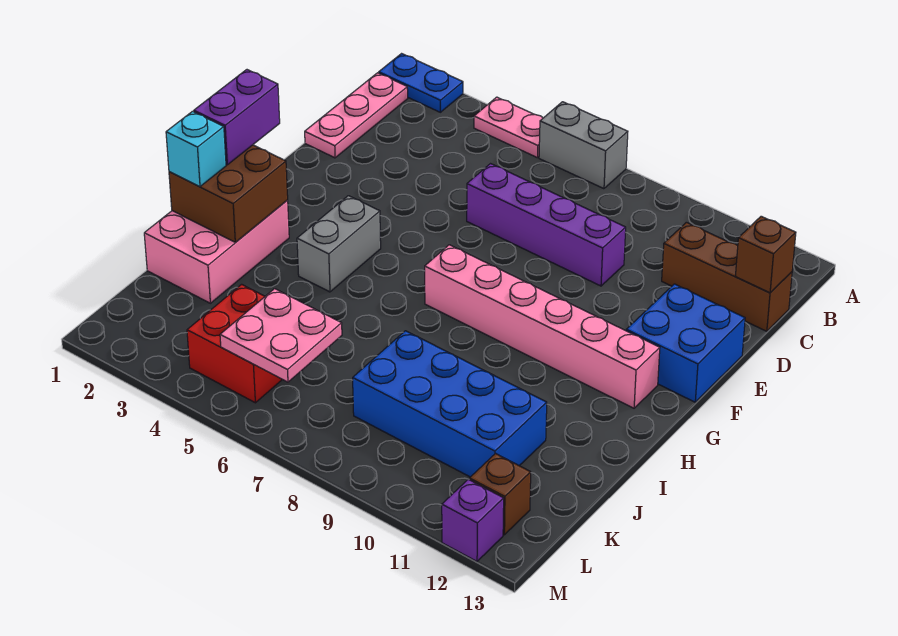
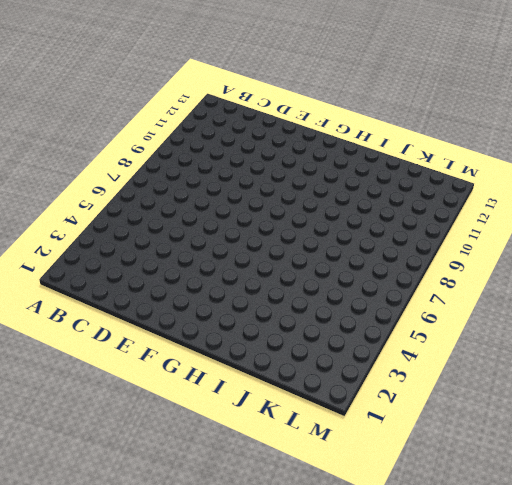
none -> blue plate A1:A2 level 1
none -> pink plate A4:A5 level 1
none -> grey brick A6:A7 level 1

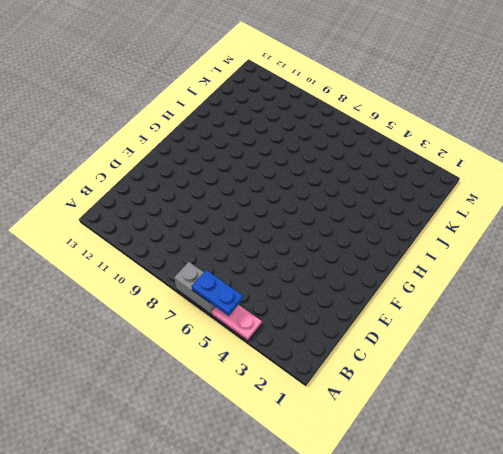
blue plate A5:A6 level 2 -> blue plate A1:A2 level 1
none -> pink plate B1:D1 level 1
none -> brown brick C11:C13 level 1
none -> purple brick D6:D9 level 1

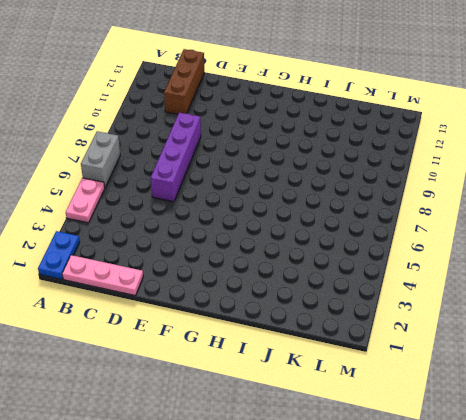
none -> blue brick E12:F13 level 1
none -> grey brick G4:H4 level 1
none -> pink brick G7:G12 level 1

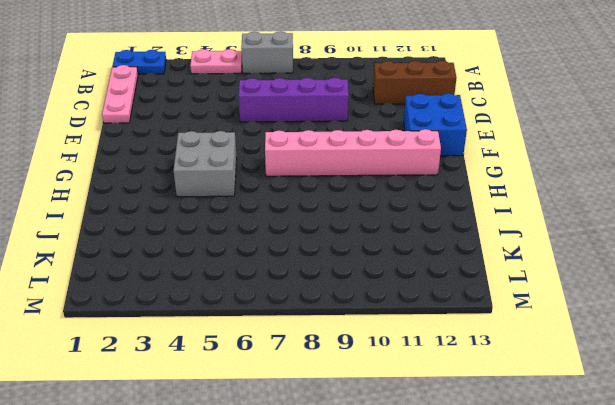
grey brick G4:H5 level 1 -> grey brick G4:H4 level 1
none -> pink brick H1:J2 level 1
none -> blue brick J8:K11 level 1
none -> red brick K4:L5 level 1

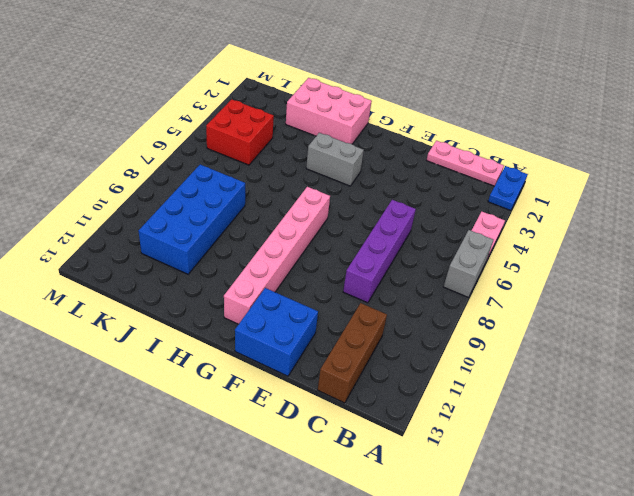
none -> brown brick L12 level 1
none -> purple brick M12 level 1
none -> brown brick C13 level 2

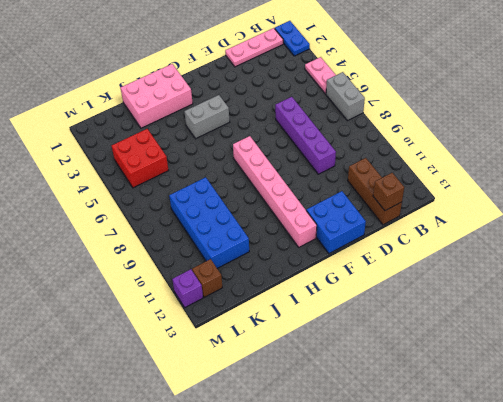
none -> brown brick H1:I2 level 2
none -> pink plate K5:L6 level 2
none -> purple brick G1:H1 level 3

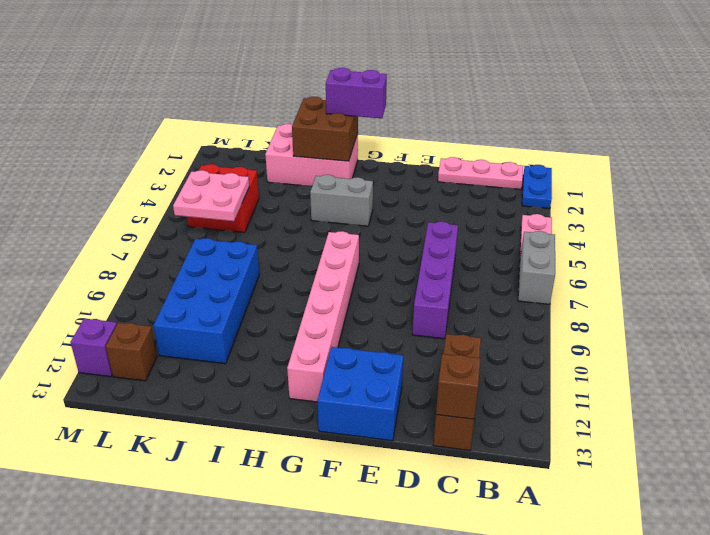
none -> cyan brick I1 level 3

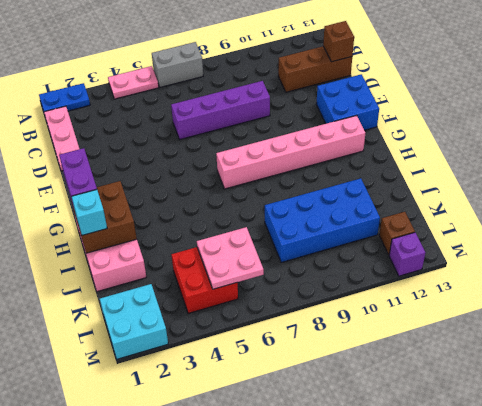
cyan brick L1:M2 level 1 -> none
none -> grey brick G4:H4 level 1

